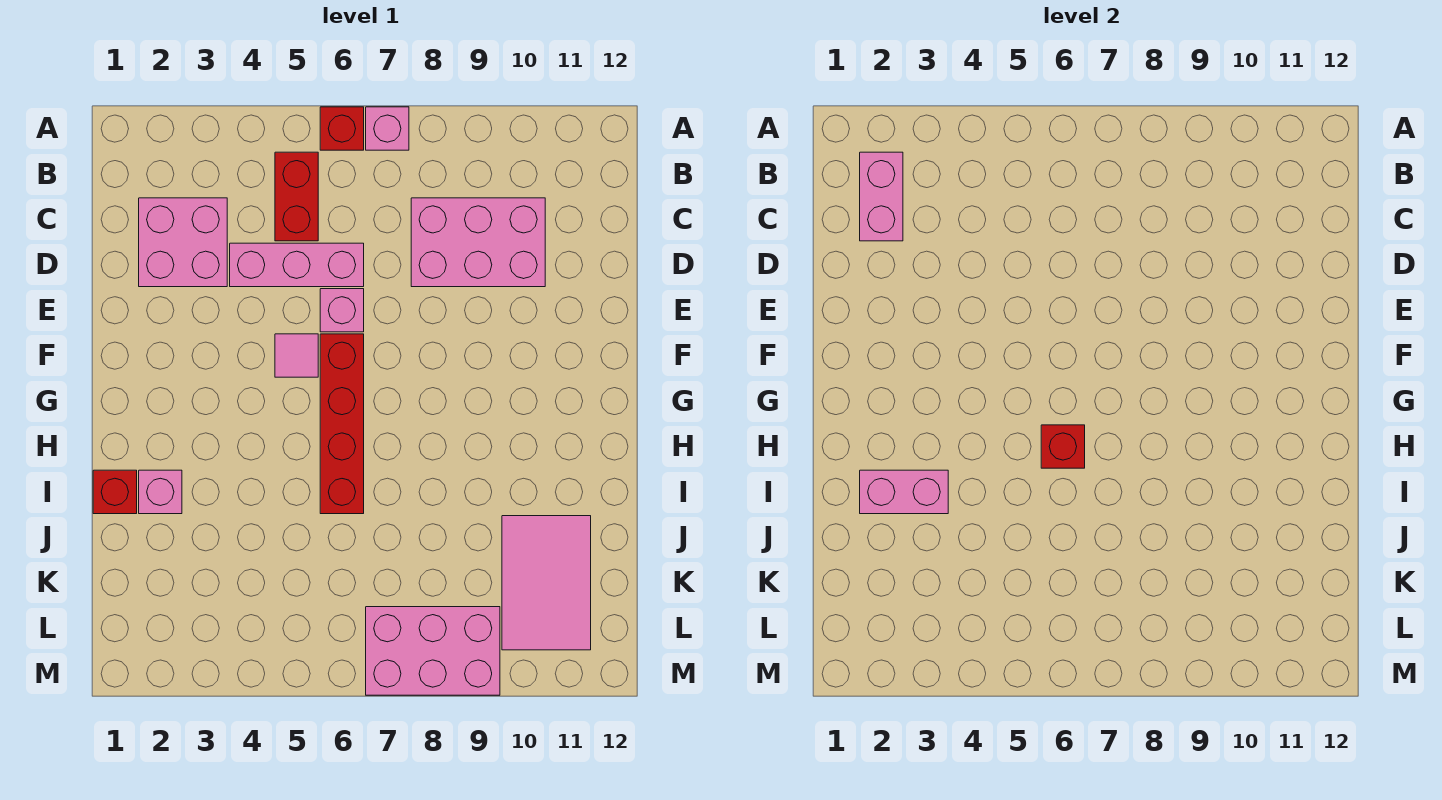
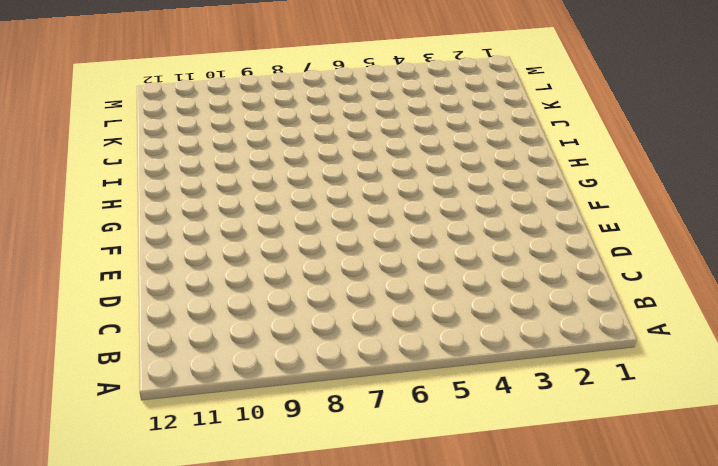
none -> red brick A6 level 1
none -> pink brick A7 level 1
none -> red brick B5:C5 level 1

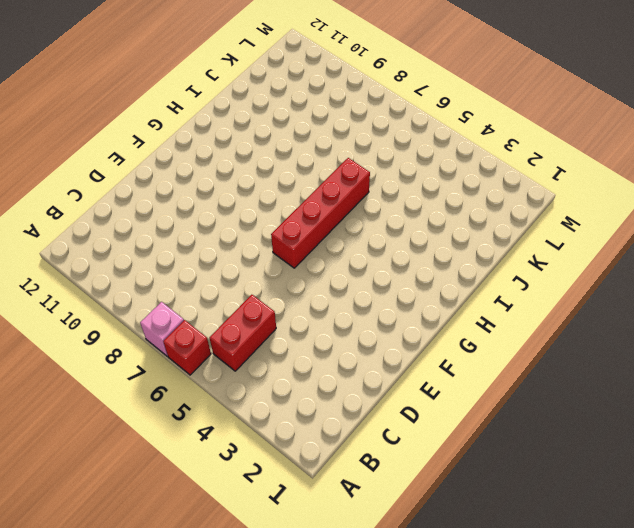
none -> pink brick C2:D3 level 1
none -> pink brick C8:D10 level 1
none -> pink brick D4:D6 level 1

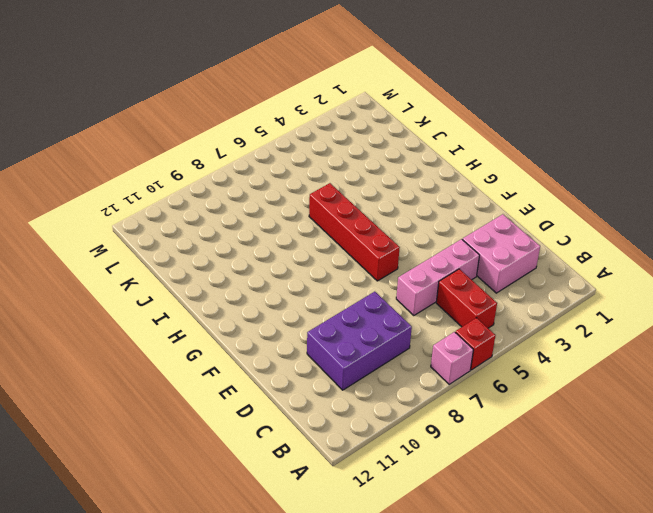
purple brick C8:D10 level 1 -> pink brick C8:D10 level 1
none -> pink brick E6 level 1
none -> pink tile F5 level 1
none -> red brick I1 level 1

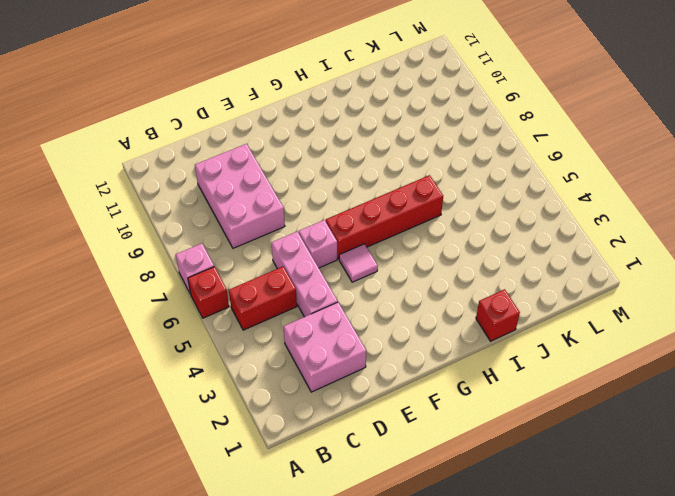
none -> pink brick I2 level 1
none -> pink tile J10:L11 level 1
none -> pink brick L7:M9 level 1

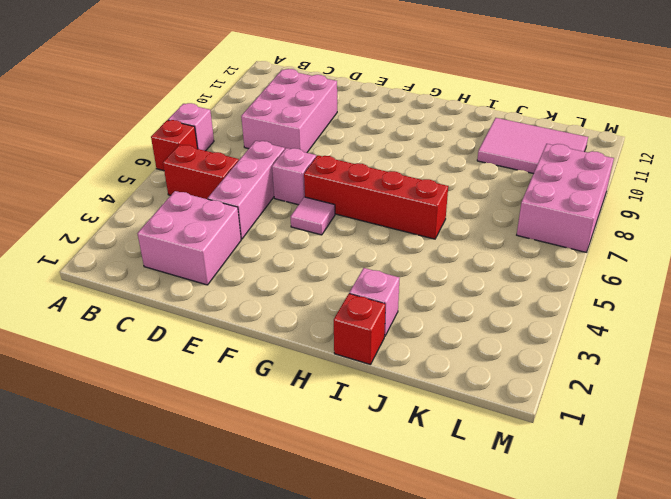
none -> pink brick B2:C2 level 2
none -> red brick H6 level 2
none -> pink brick I2:I3 level 2

